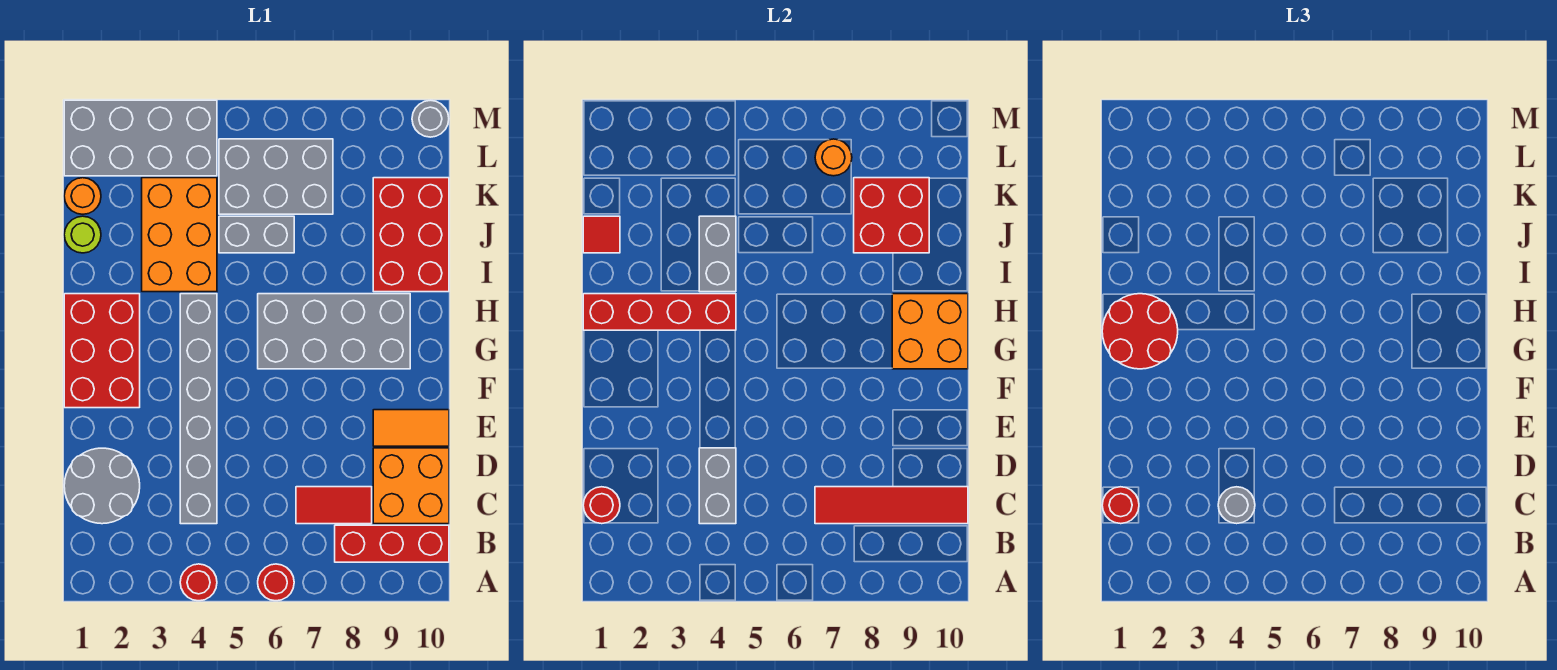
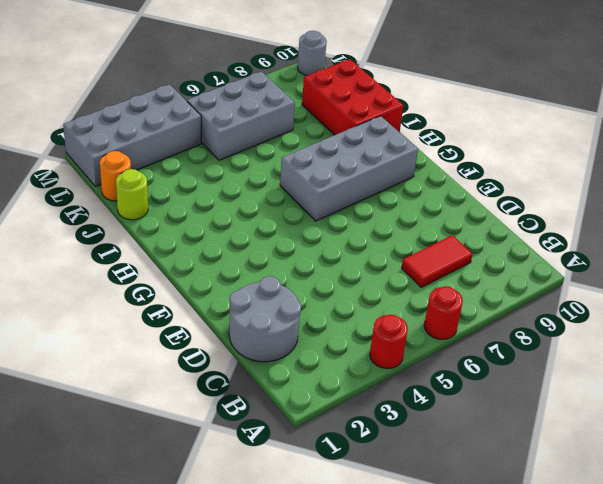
none -> red brick B8:B10 level 1
none -> grey brick C4:H4 level 1
none -> orange brick C9:D10 level 1
none -> orange tile E9:E10 level 1

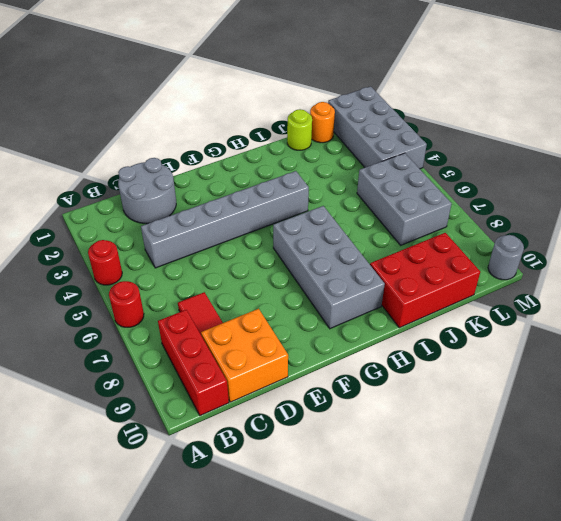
none -> orange tile E9:E10 level 1
none -> red brick F1:H2 level 1
none -> orange brick I3:K4 level 1
none -> grey brick J5:J6 level 1

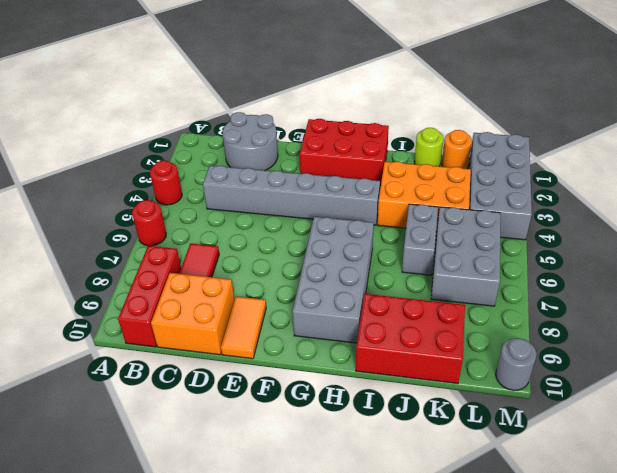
none -> red round brick C1 level 2
none -> grey brick C4:D4 level 2
none -> red tile C7:C10 level 2
none -> orange brick G9:H10 level 2

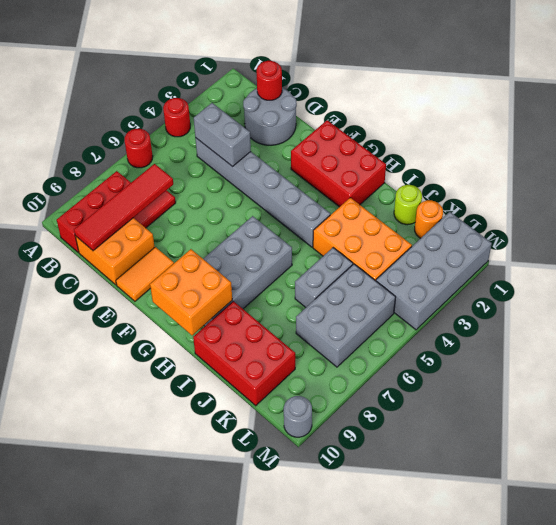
none -> red brick H1:H4 level 2
none -> grey brick I4:J4 level 2
none -> red tile J1 level 2
none -> red brick J8:K9 level 2

